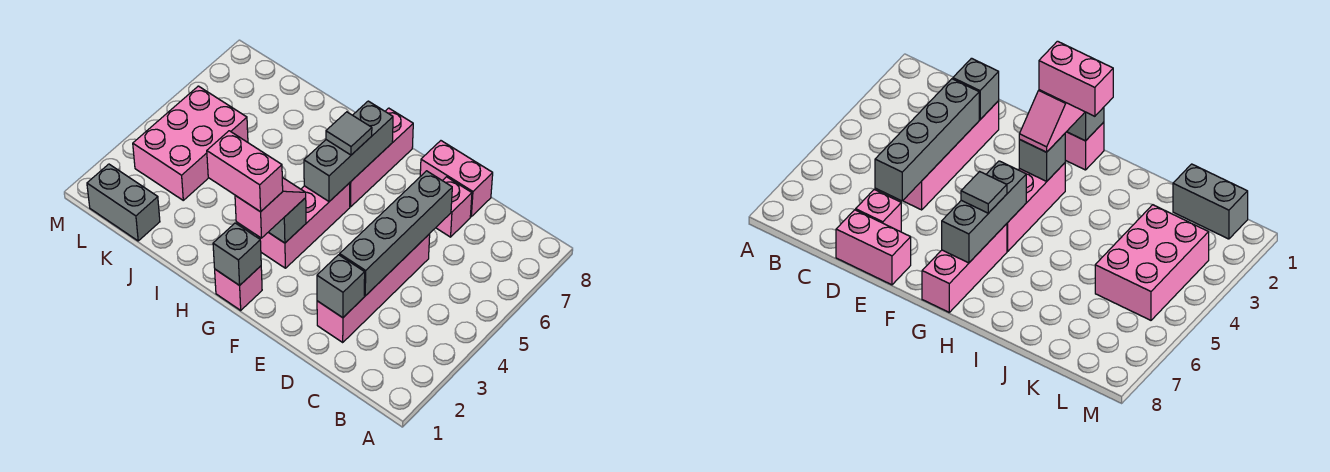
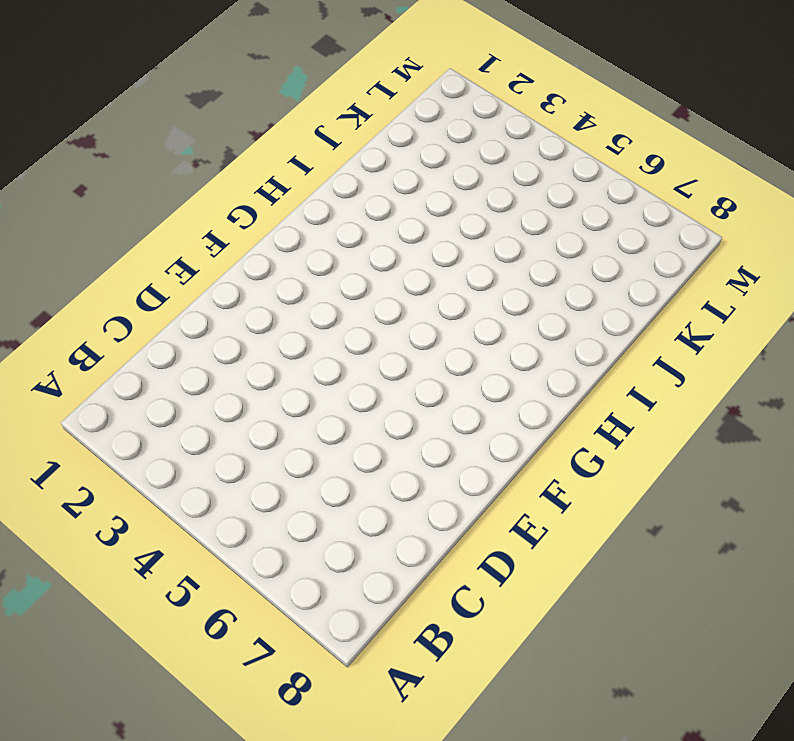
none -> pink brick D2:D5 level 1
none -> pink brick D7 level 1
none -> pink brick D8:E8 level 1

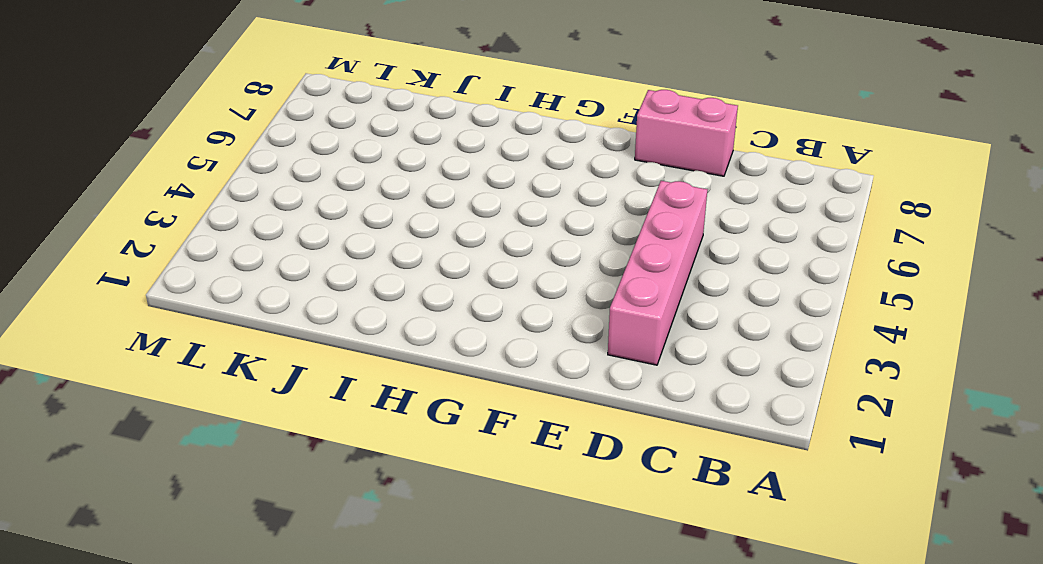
none -> pink brick D7 level 1
none -> pink brick G1 level 1
none -> pink brick G3:G5 level 1

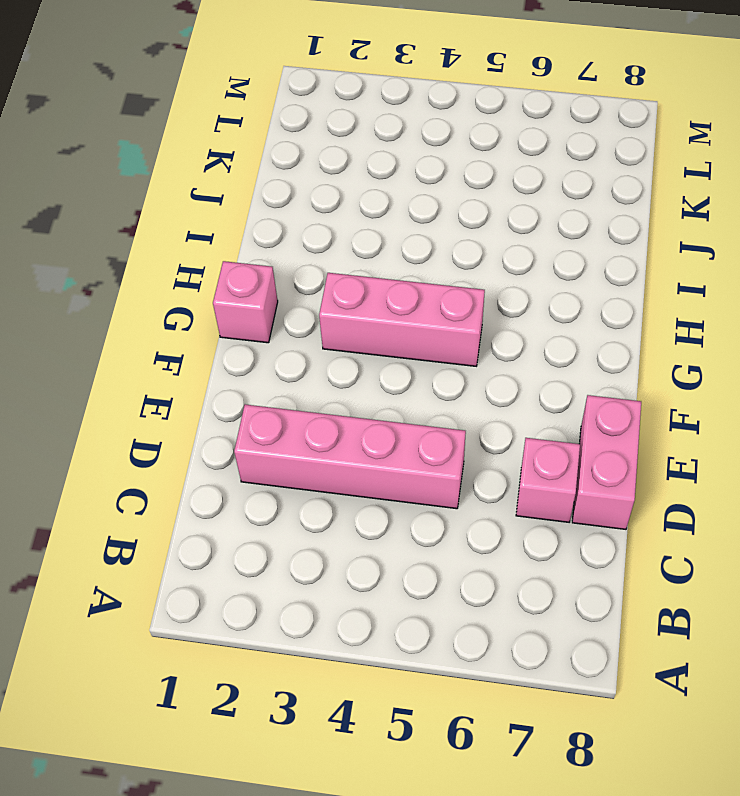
none -> pink brick G6:G8 level 1
none -> grey brick K1:L1 level 1
none -> pink brick K3:L5 level 1

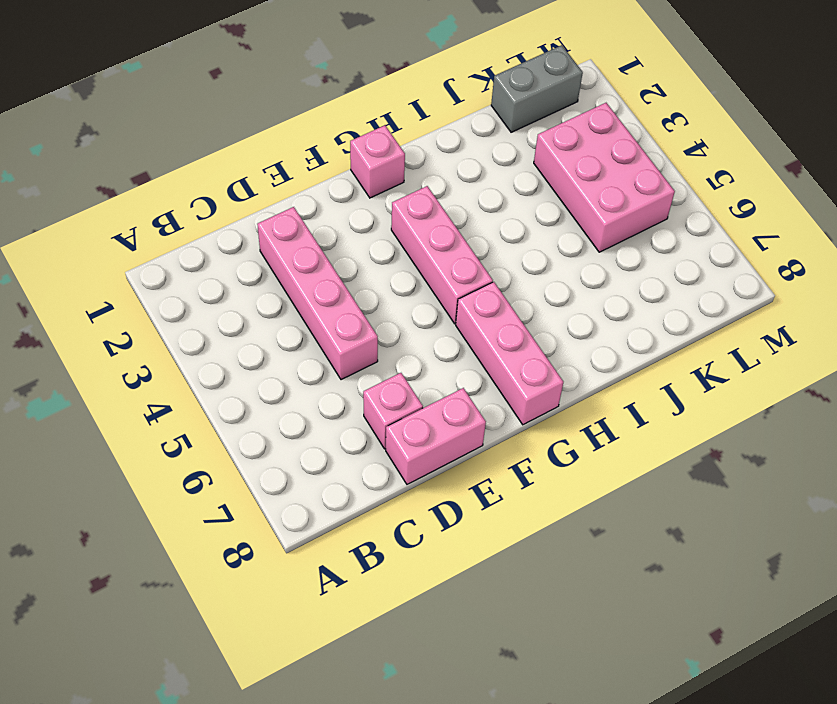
none -> grey brick D2 level 2
none -> grey brick D3:D6 level 2
none -> grey brick G1 level 2

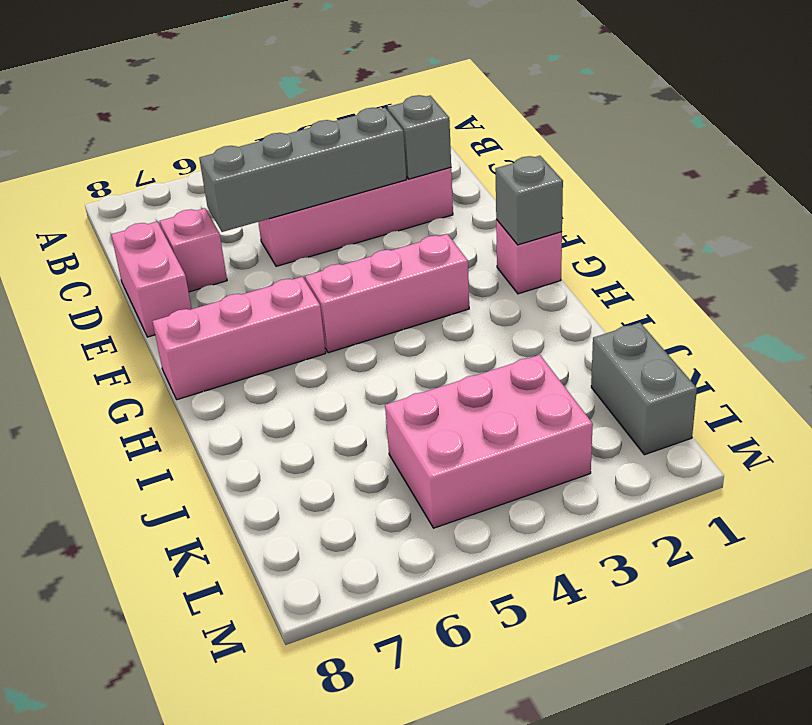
none -> grey brick G3 level 2
none -> grey brick G5:G7 level 2
none -> pink slope G2:G3 level 3 top 2

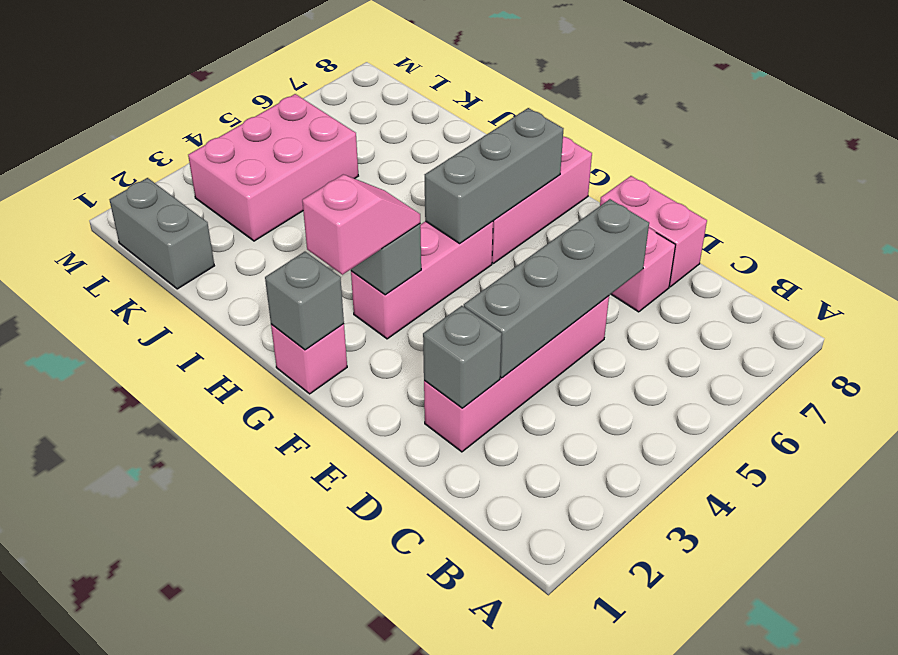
none -> grey tile G6 level 3
none -> pink brick G2:H2 level 4

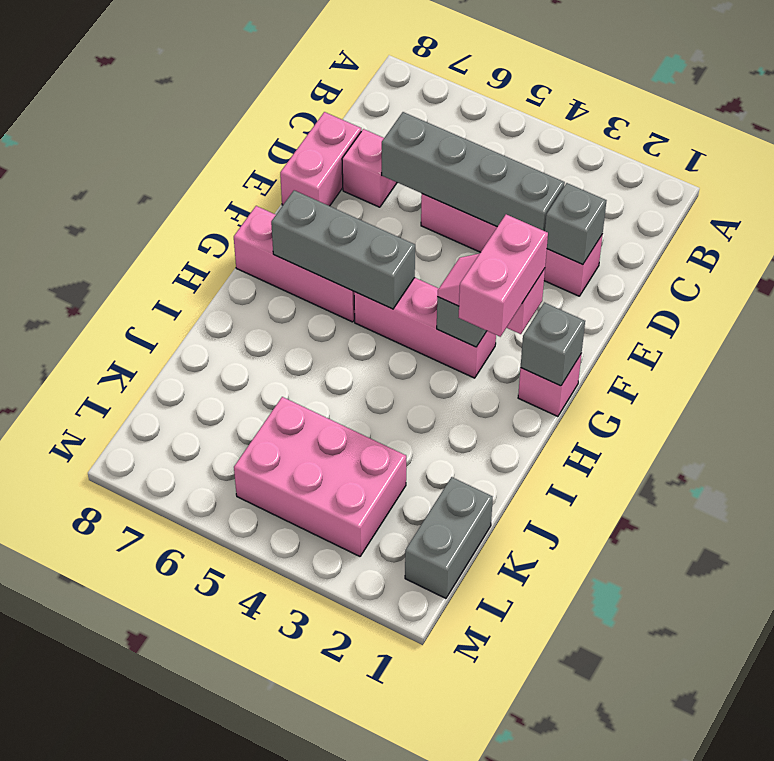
none -> grey tile G6 level 3

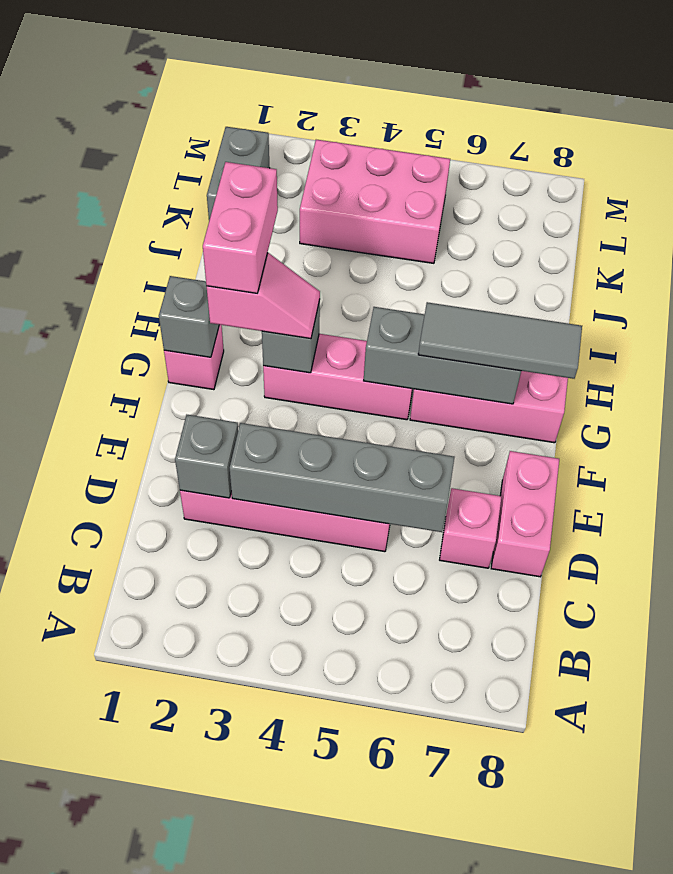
grey tile G6:G8 level 3 -> grey tile G6 level 3

